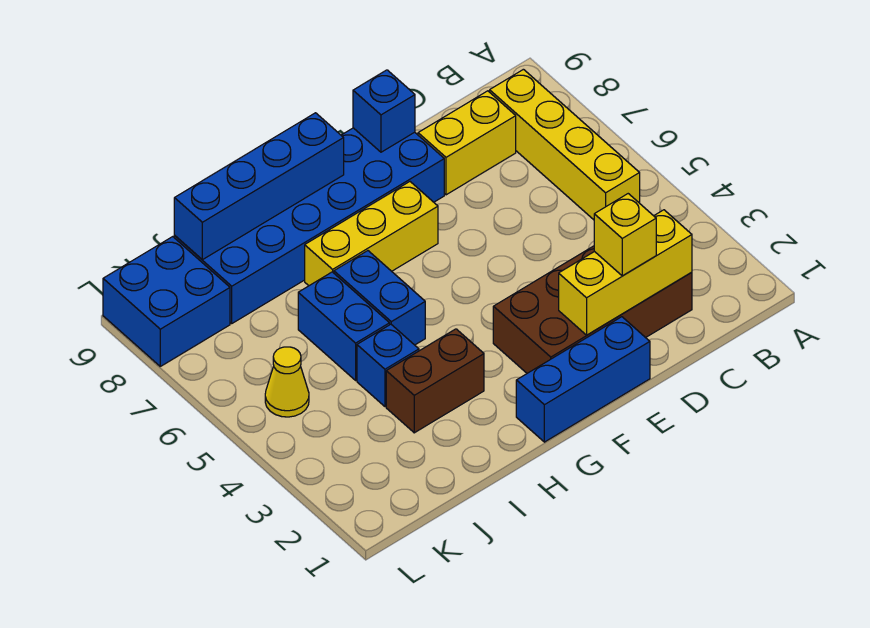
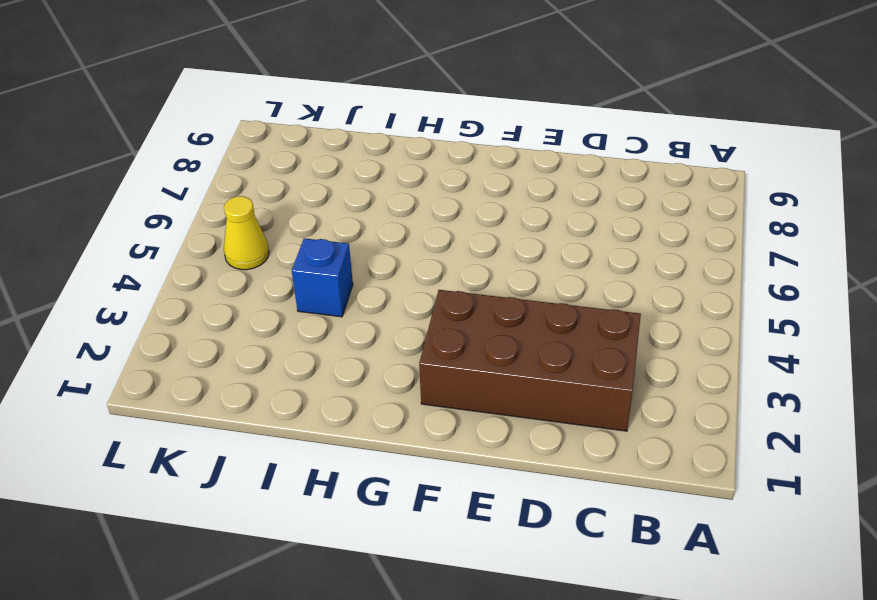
none -> yellow brick B5:B8 level 1
none -> yellow brick C8:D8 level 1
none -> blue brick E1:G1 level 1

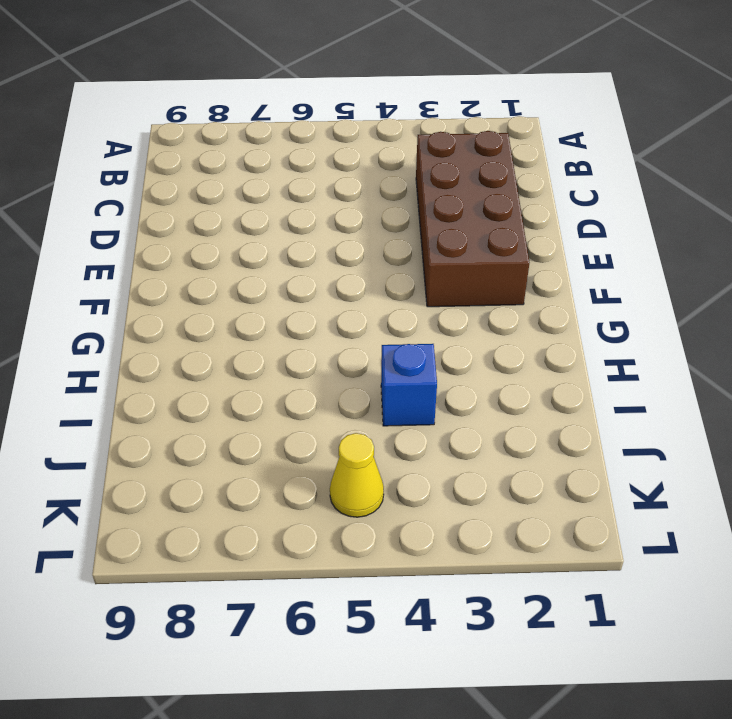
none -> yellow brick B5:B8 level 1
none -> yellow brick C8:D8 level 1
none -> blue brick E1:G1 level 1

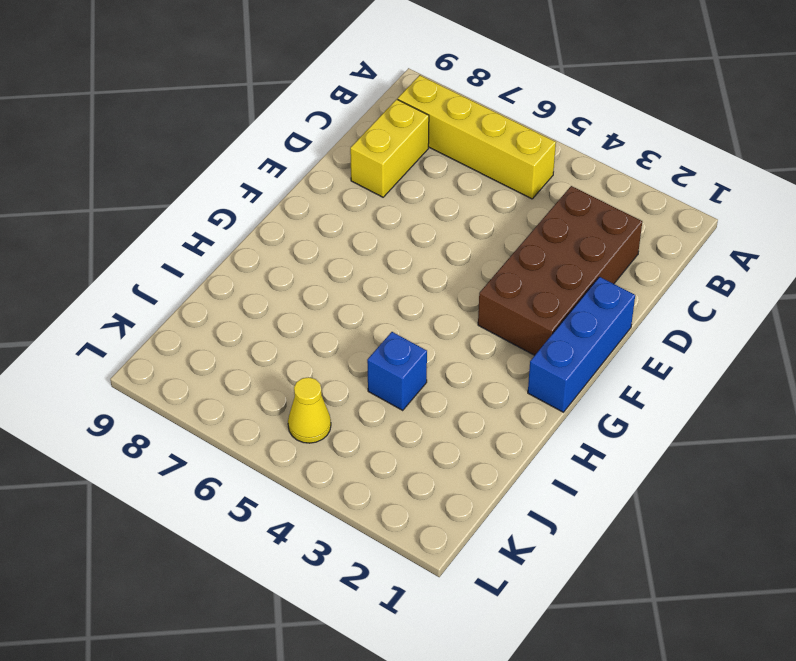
none -> blue brick E8:J9 level 1
none -> yellow brick F7:H7 level 1
none -> brown brick H3:I3 level 1

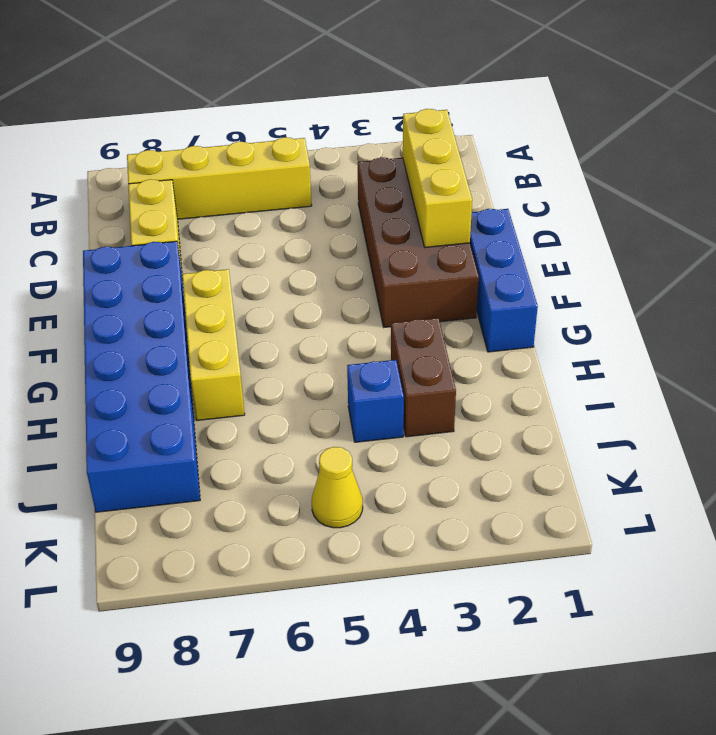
none -> blue brick H5:H6 level 1
none -> blue brick I5:I6 level 1
none -> blue brick K8:L9 level 1

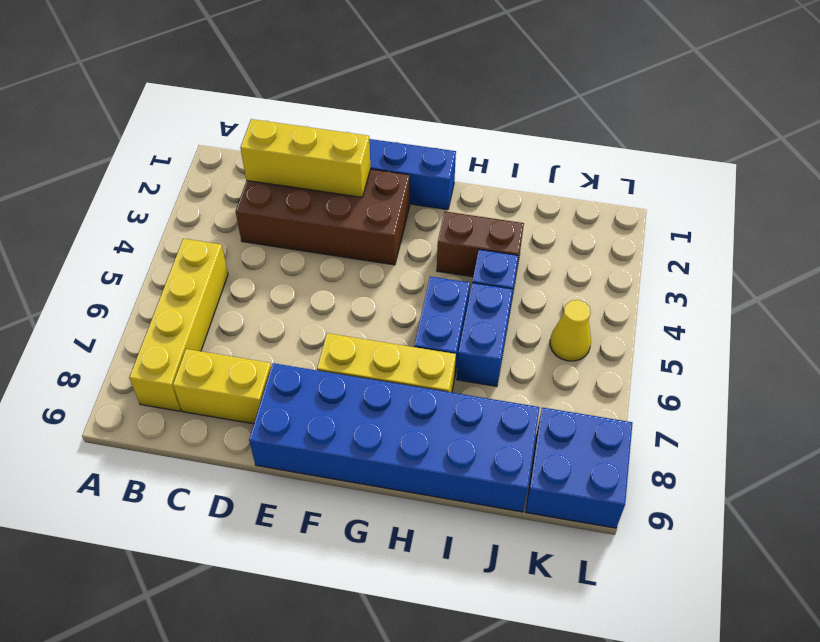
none -> blue brick E9 level 2
none -> blue brick G9:J9 level 2
none -> yellow brick D2 level 3

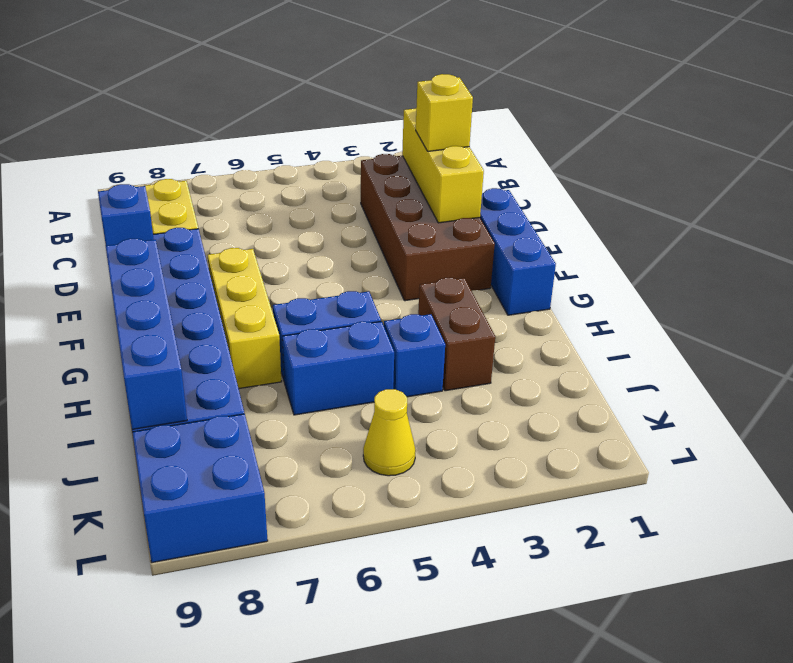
none -> yellow brick B5:B8 level 1

